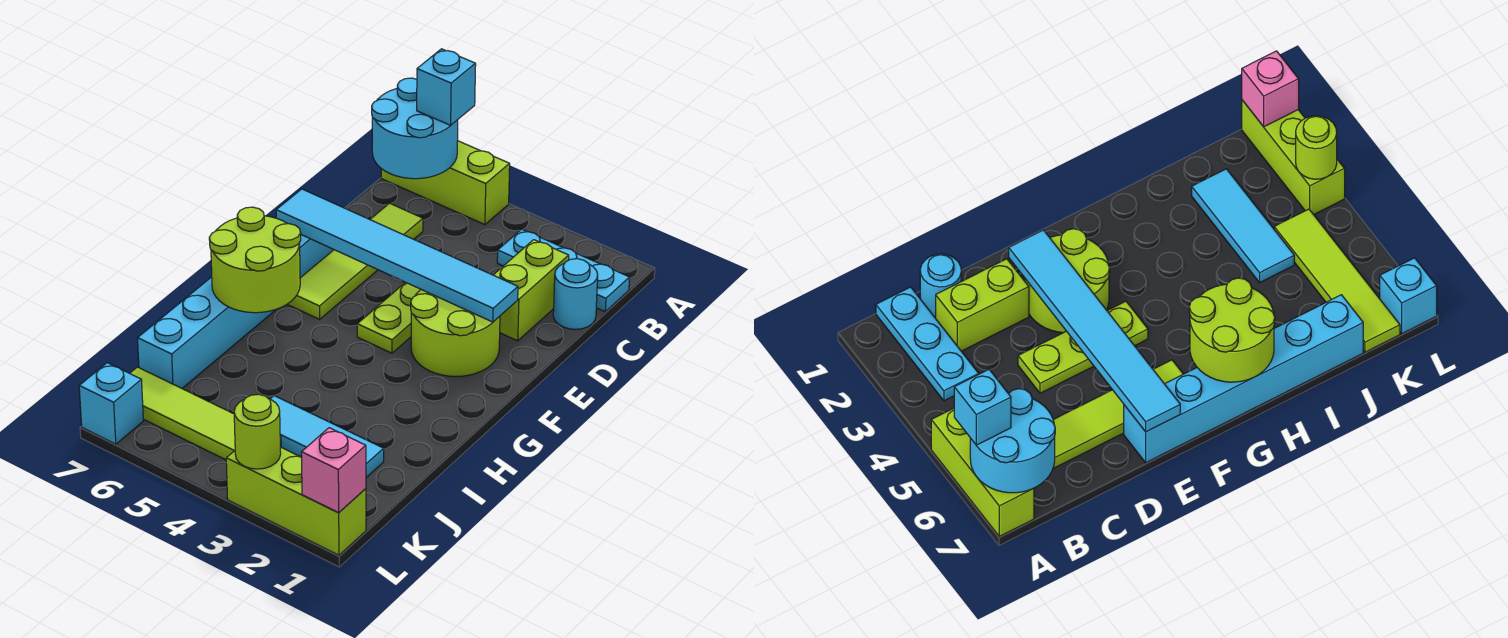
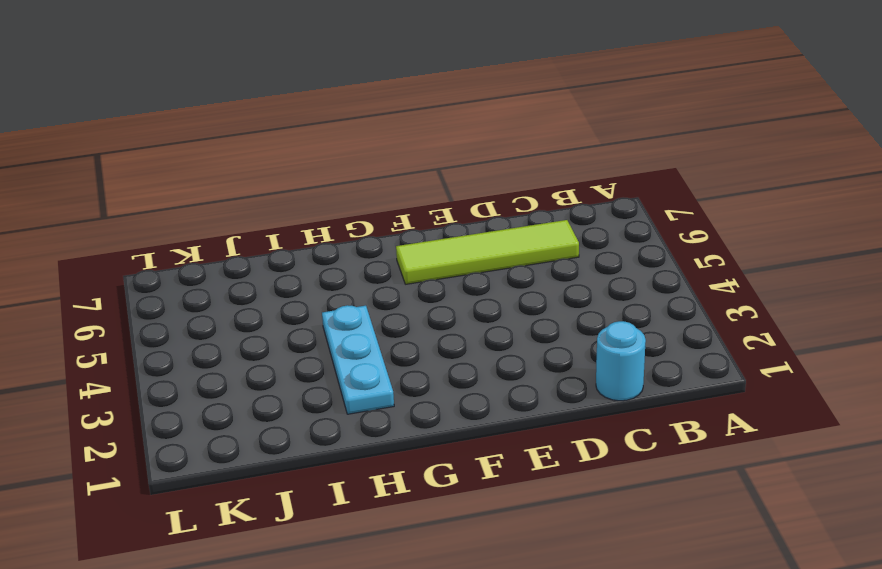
cyan plate H2:H4 level 1 -> cyan plate B1:B3 level 1
none -> lime brick A5:A7 level 1
none -> lime brick C2:D2 level 1
none -> lime plate D4:F4 level 1

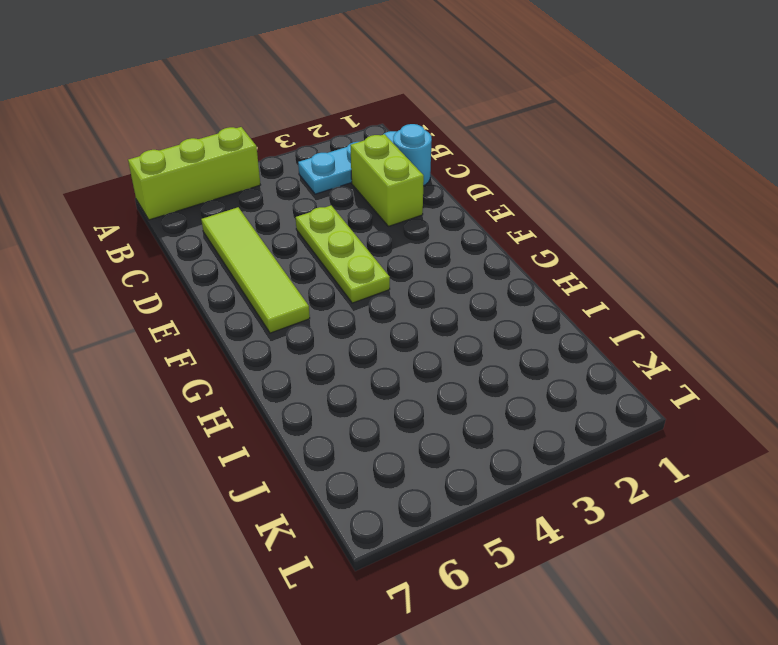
none -> lime round brick E2:F3 level 1
none -> cyan brick E7:J7 level 1
none -> cyan tile J2:J4 level 1

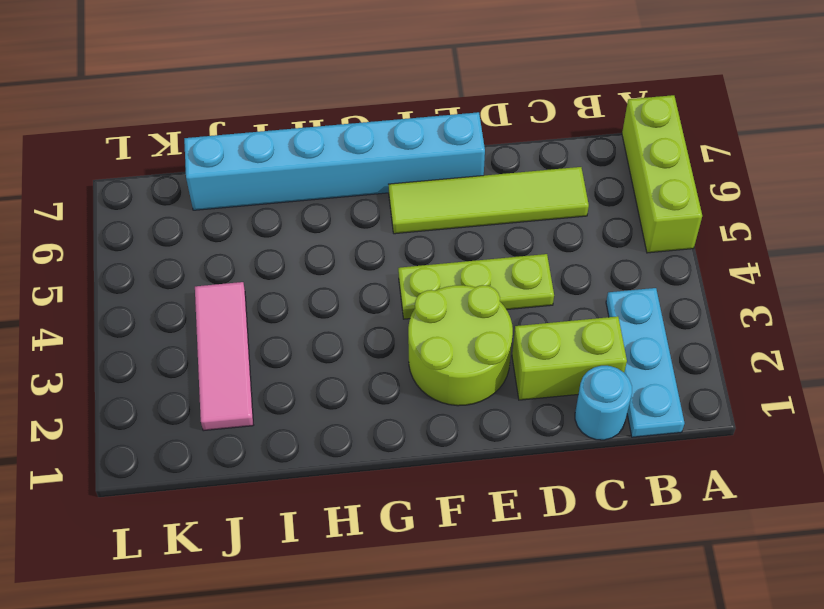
pink tile J2:J4 level 1 -> cyan tile J2:J4 level 1
none -> lime tile K4:K7 level 1
none -> lime brick L1:L3 level 1
none -> cyan brick L7 level 1

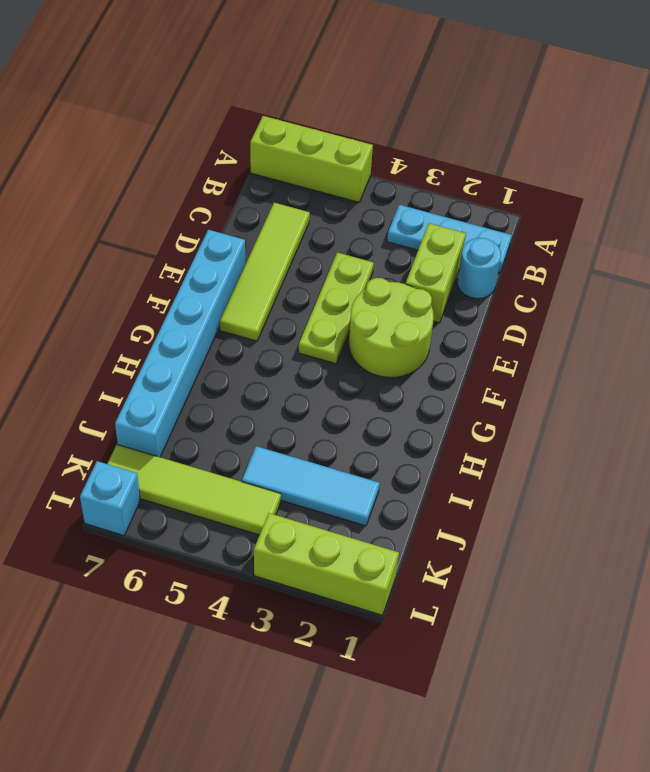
none -> cyan round brick A6:B7 level 2
none -> cyan tile E2:E7 level 2
none -> lime round brick G6:H7 level 2

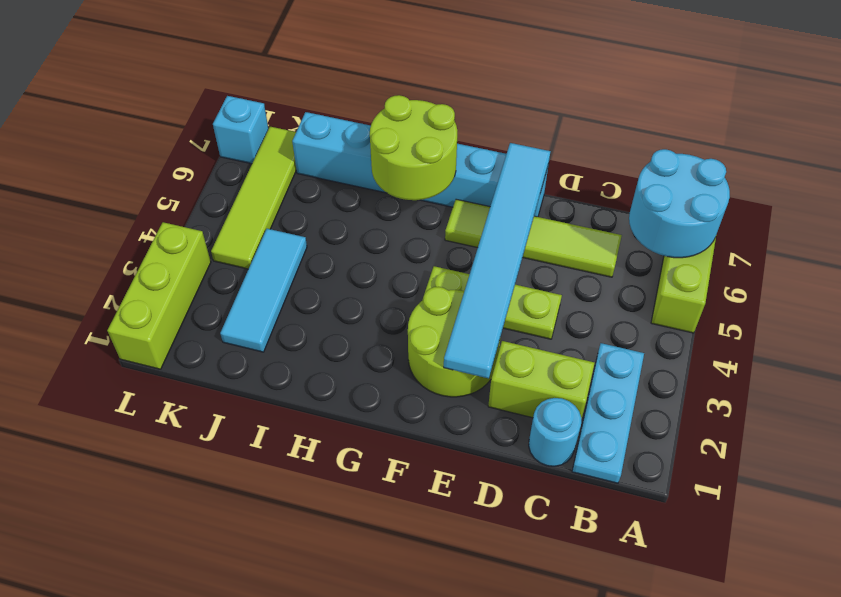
none -> pink brick L1 level 2
none -> lime round brick L3 level 2
none -> cyan brick A6 level 3

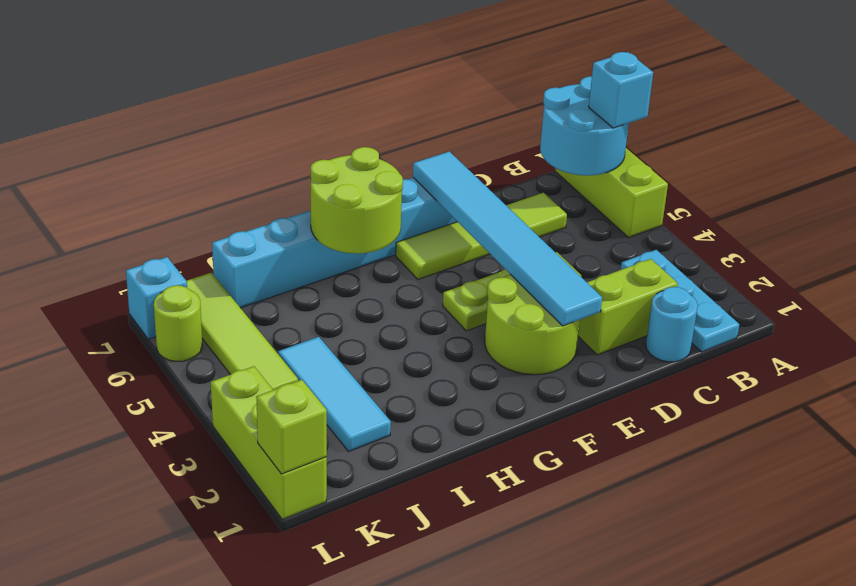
lime brick L1 level 2 -> pink brick L1 level 2
lime round brick L6 level 1 -> lime round brick L3 level 2

